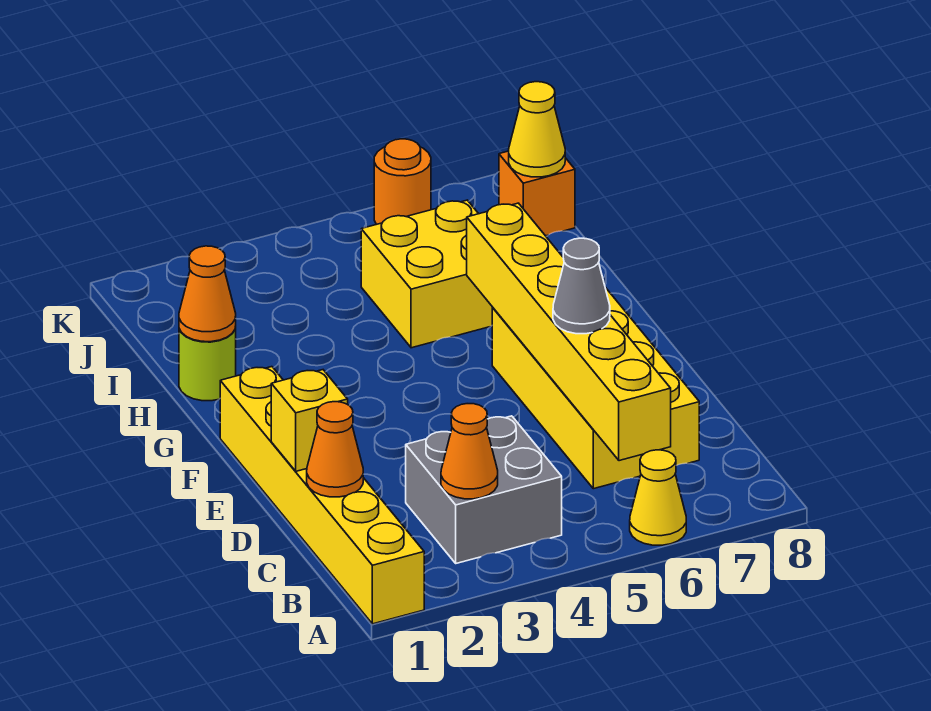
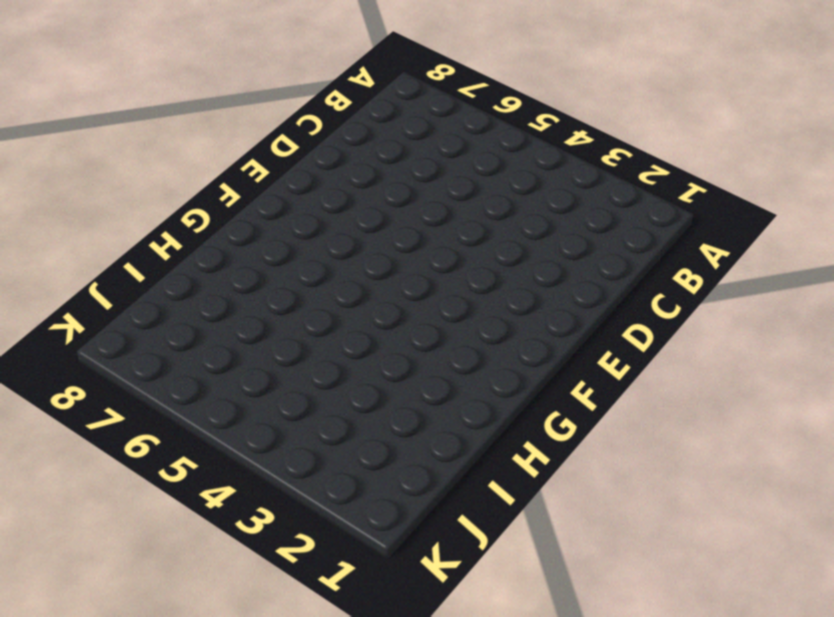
none -> yellow brick A1:F1 level 1
none -> yellow cone A6 level 1
none -> grey brick B3:C4 level 1

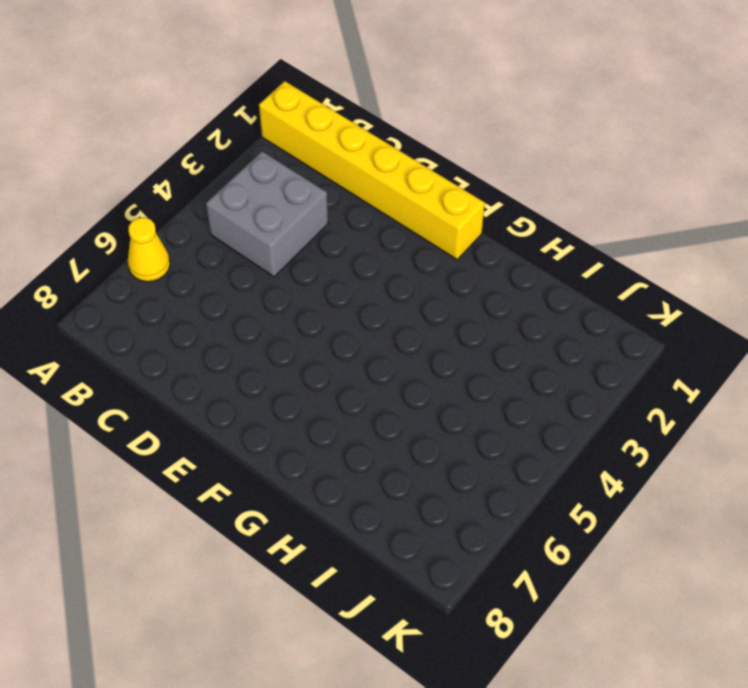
none -> yellow brick C6:F7 level 1
none -> lime round brick H1 level 1
none -> yellow brick H5:I6 level 1

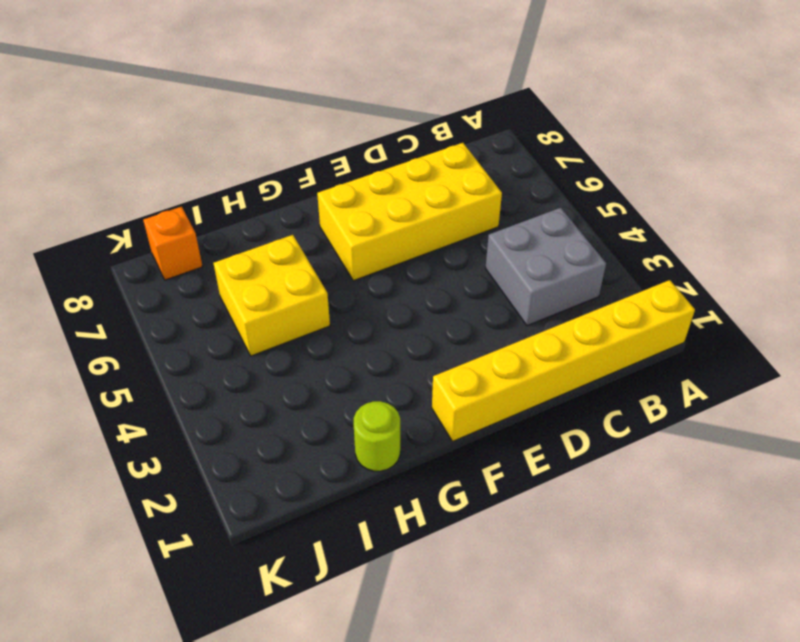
none -> yellow cone A6 level 1
none -> orange round brick K6 level 1
none -> orange cone B3 level 2

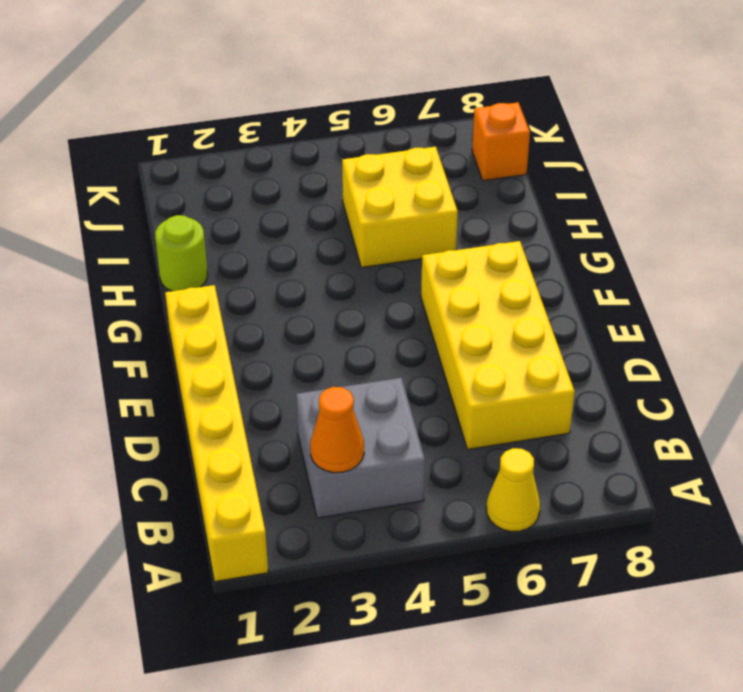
none -> orange round brick K6 level 1
none -> yellow brick B6:G6 level 2
none -> orange cone C1 level 2

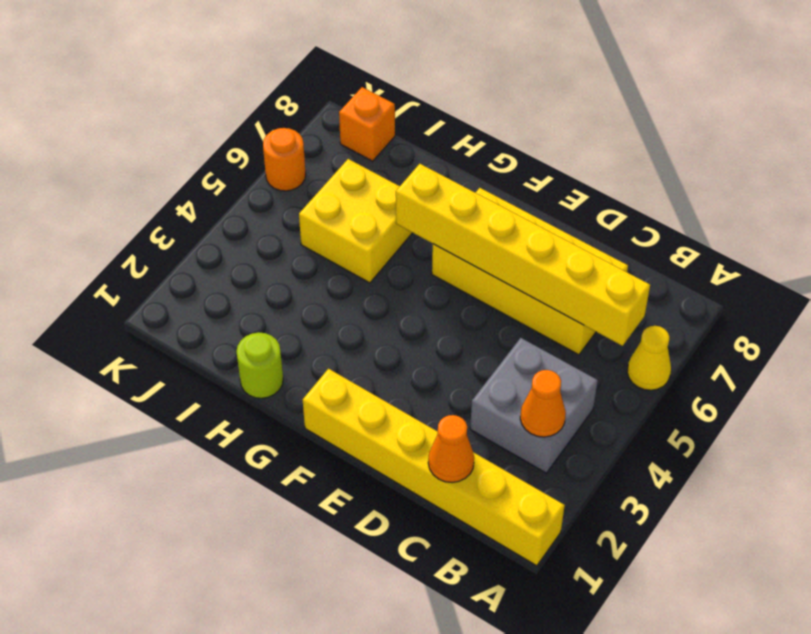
none -> yellow brick D1 level 2
none -> orange cone H1 level 2
none -> yellow cone J8 level 2

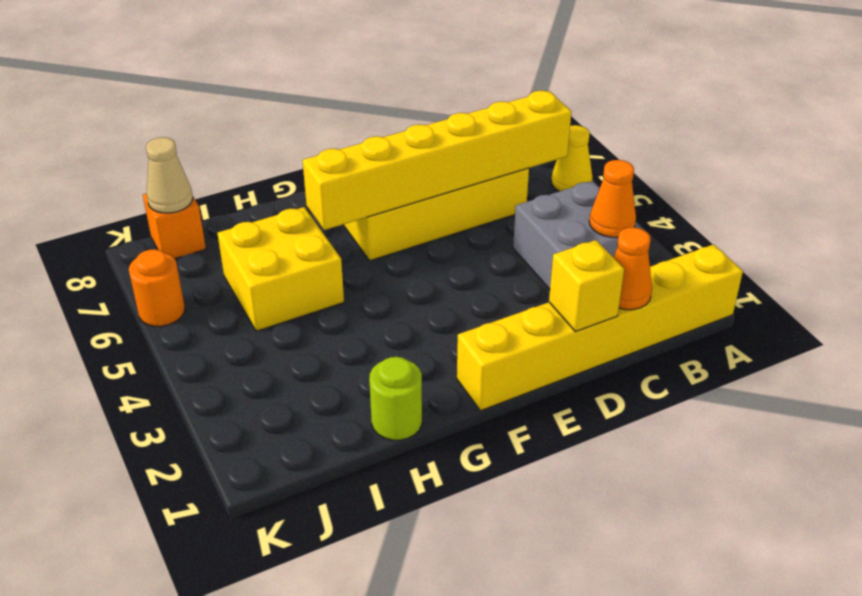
tan cone J8 level 2 -> yellow cone J8 level 2
none -> orange cone H1 level 2
none -> grey cone D6 level 3

